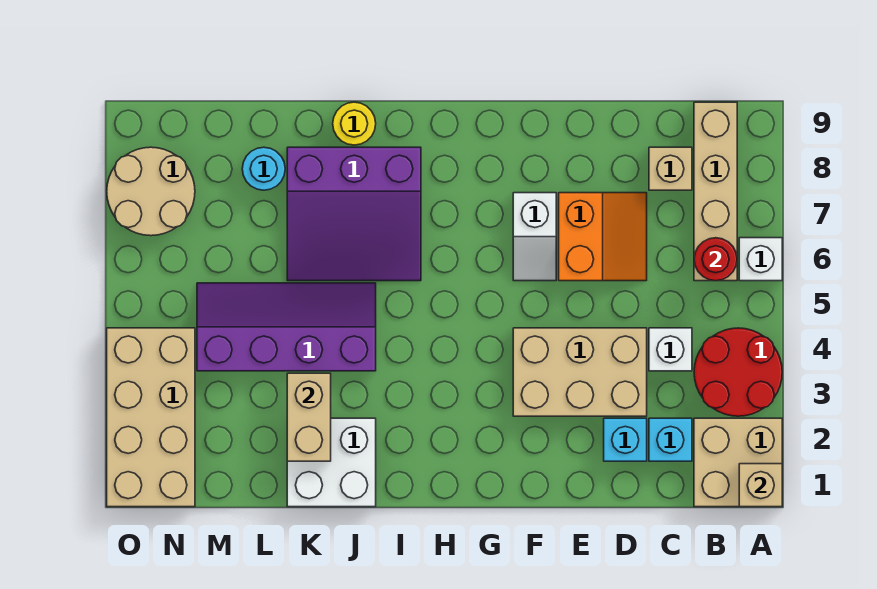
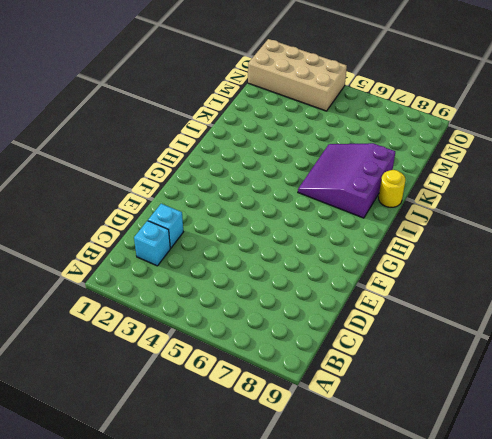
none -> tan brick A1:B2 level 1
none -> red round brick A3:B4 level 1
none -> white brick A6 level 1

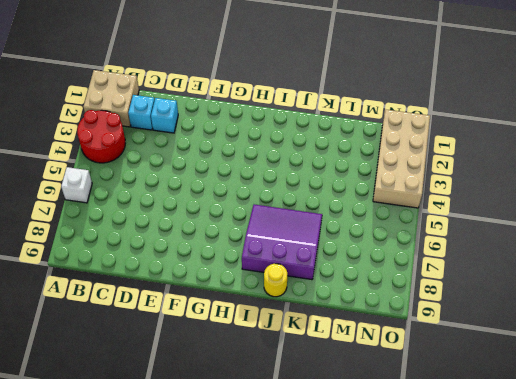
none -> tan brick B6:B9 level 1
none -> white brick C4 level 1
none -> tan brick C8 level 1

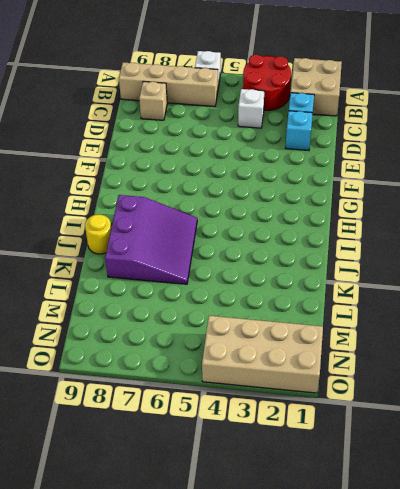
none -> tan brick D3:F4 level 1
none -> orange slope D6:E7 level 1 top E
none -> white slope F6:F7 level 1 top 7

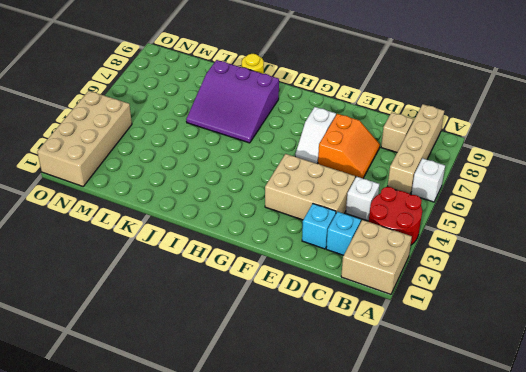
none -> white brick J1:K2 level 1
none -> purple slope J4:M5 level 1 top 4
none -> cyan round brick L8 level 1

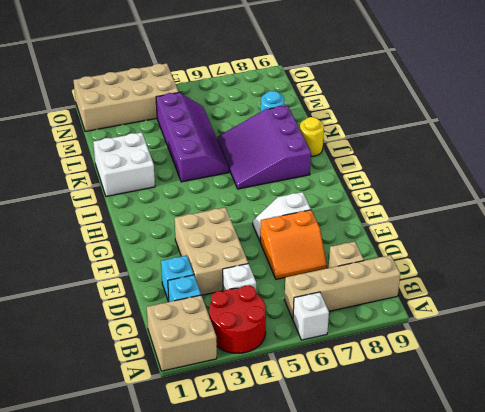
none -> tan round brick N7:O8 level 1
none -> tan brick A1 level 2
none -> red round brick B6 level 2

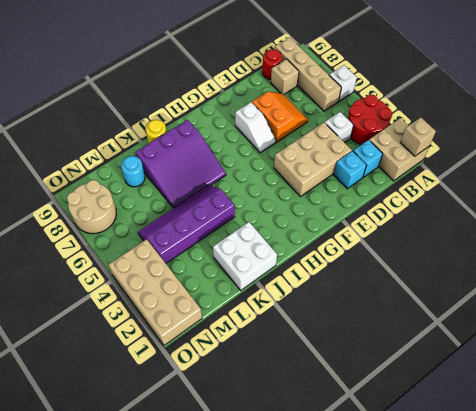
red round brick C9 level 1 -> red round brick B6 level 2
none -> tan brick K2:K3 level 2

